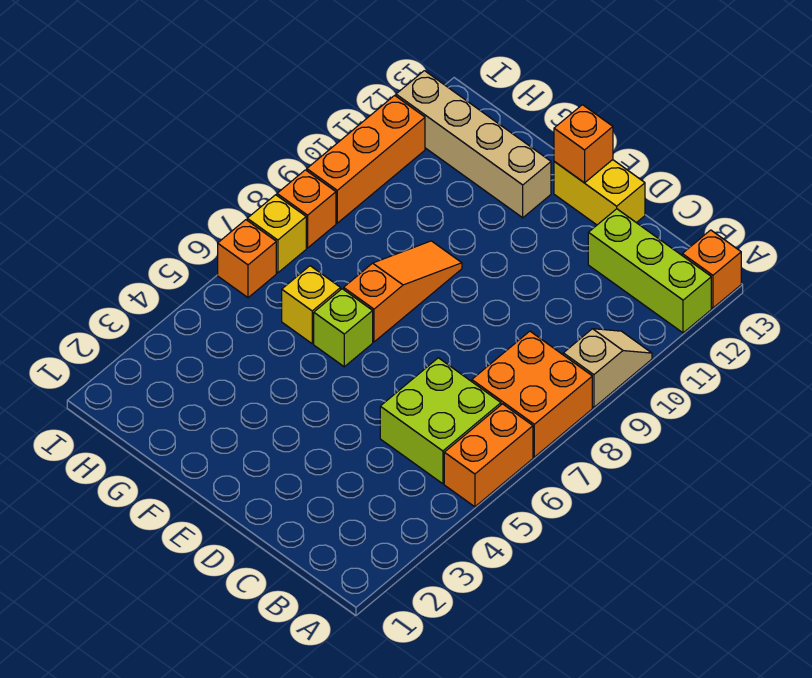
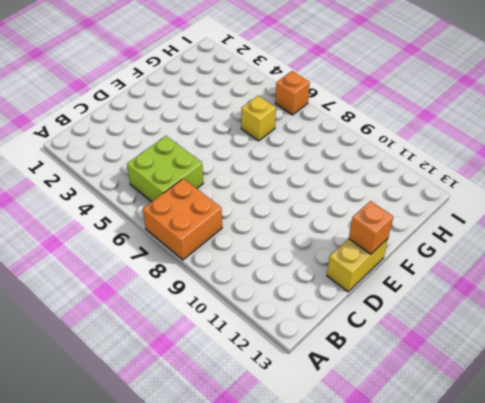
none -> orange brick A5:A6 level 1
none -> tan slope A9:A10 level 1 top 9
none -> lime brick A12:C12 level 1

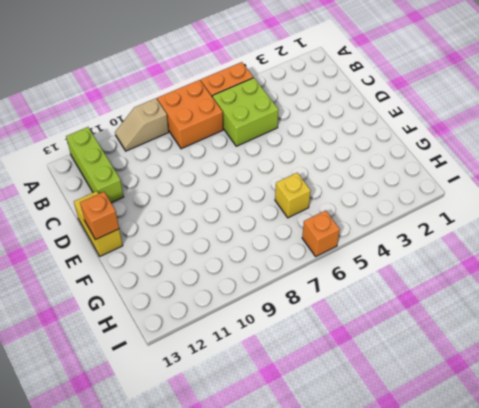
none -> orange brick A13 level 1
none -> lime brick F6 level 1
none -> orange slope F7:F9 level 1 top 7

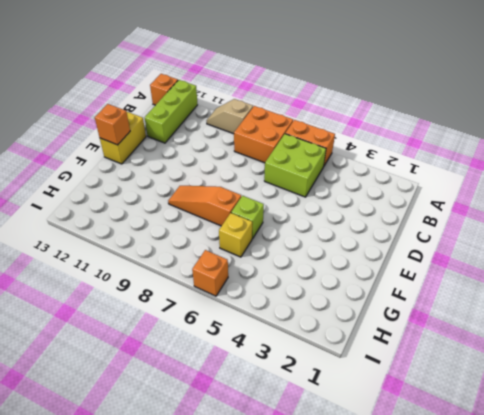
none -> tan brick F12:I12 level 1
none -> yellow brick I7 level 1
none -> orange brick I8 level 1

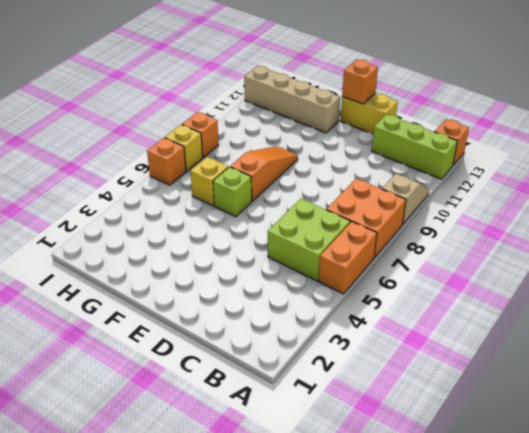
none -> orange brick I9:I11 level 1

